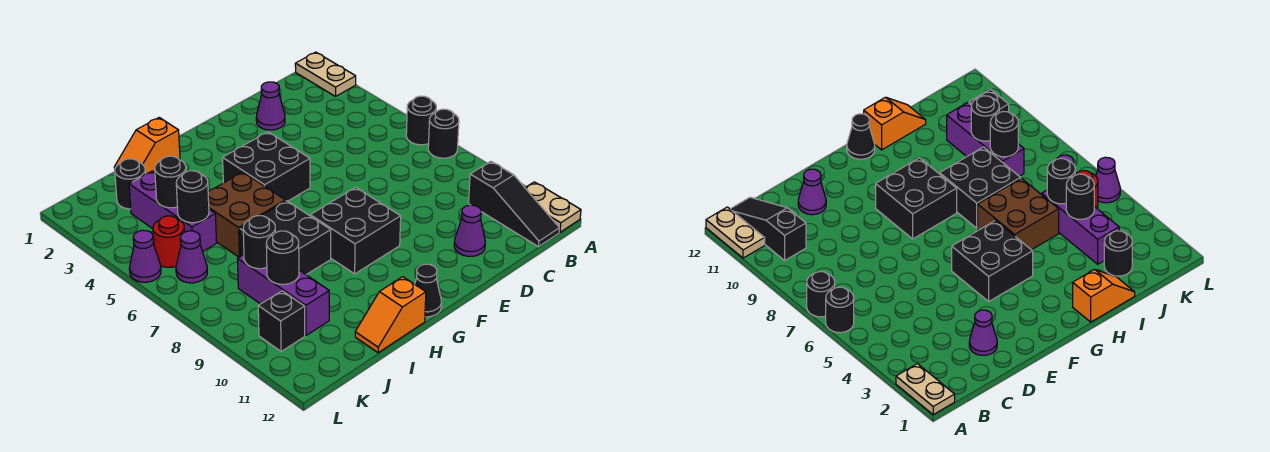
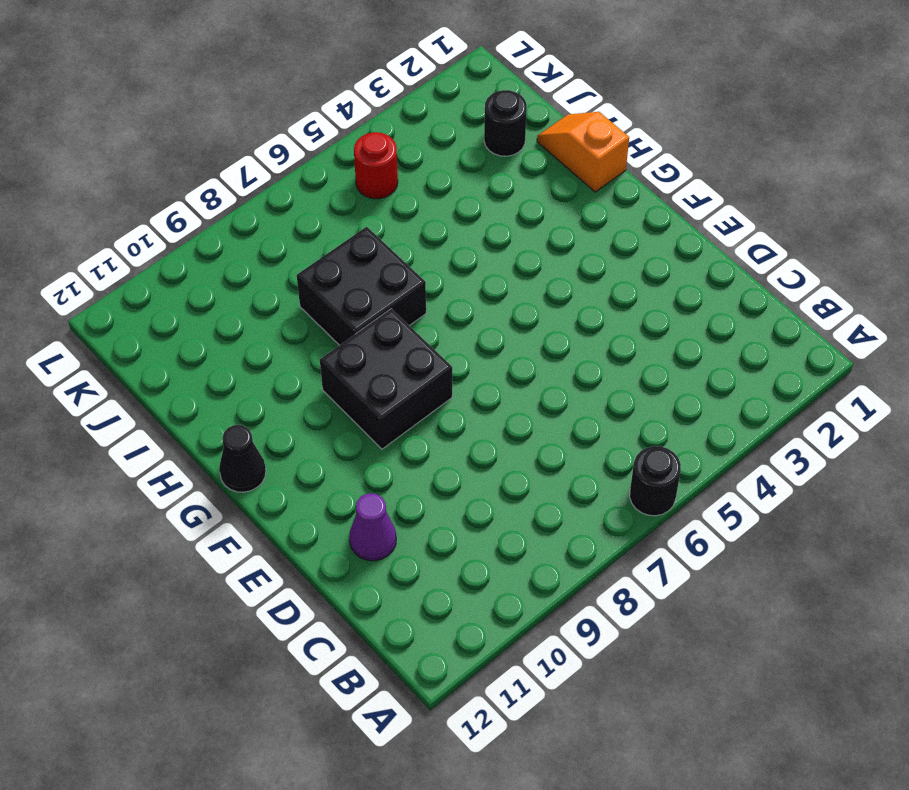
none -> tan plate A1:A2 level 1
none -> black round brick A7 level 1
none -> tan plate A11:A12 level 1

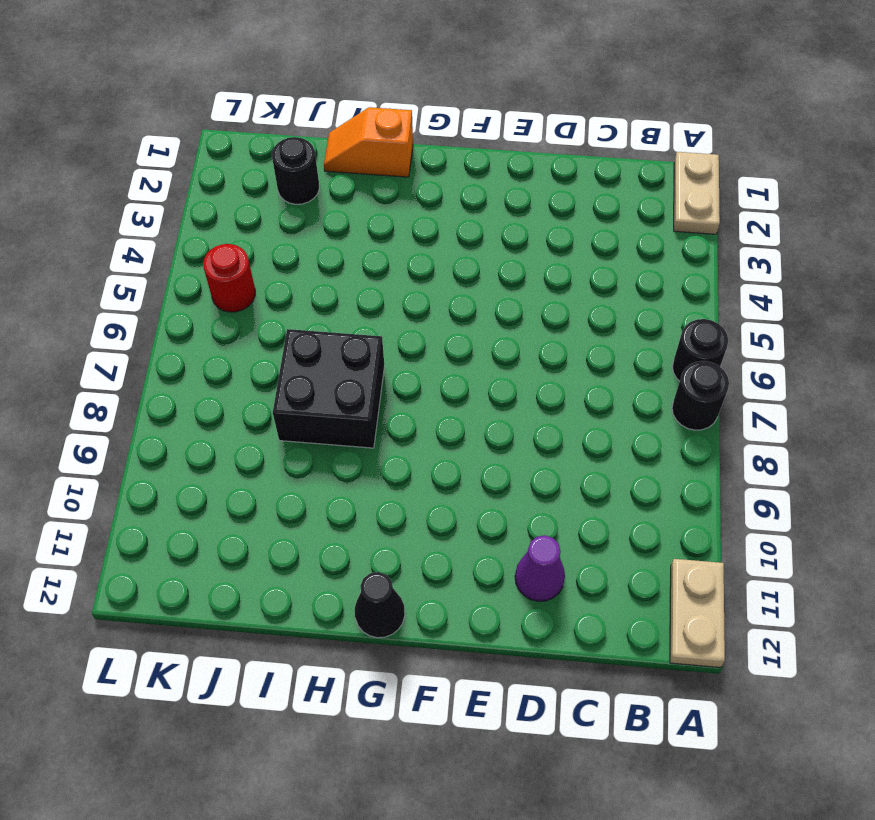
none -> black slope B10:B12 level 1 top 10
none -> purple cone D2 level 1
none -> black brick F4:G5 level 1

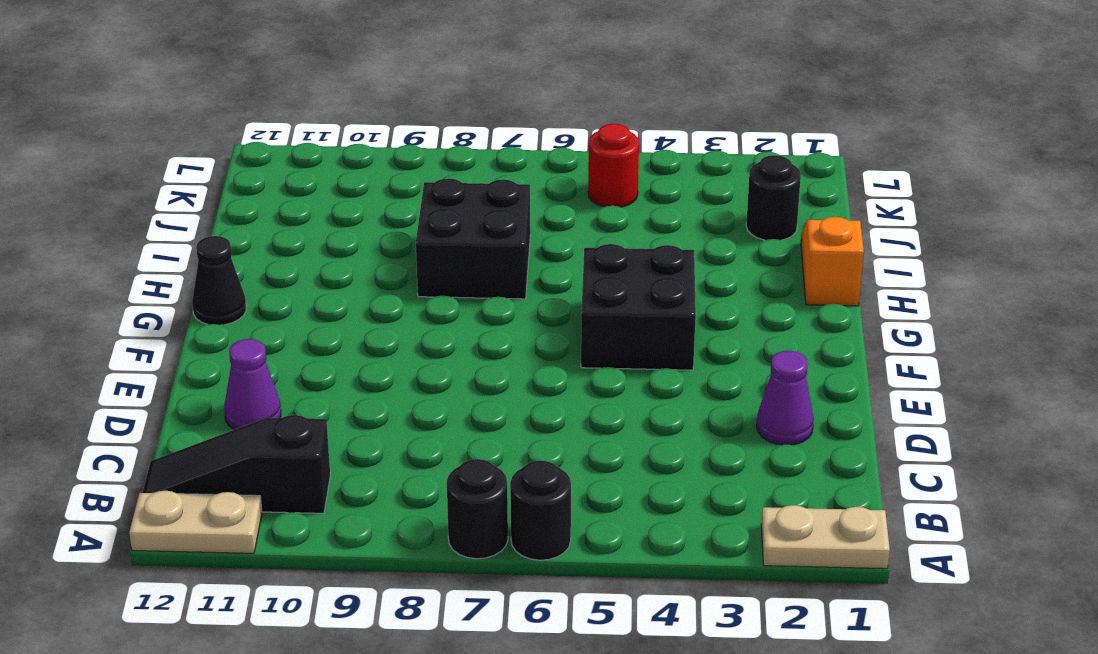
none -> black brick F8:G9 level 1
none -> brown brick H5:I6 level 1
none -> orange slope H12:I12 level 1 top H

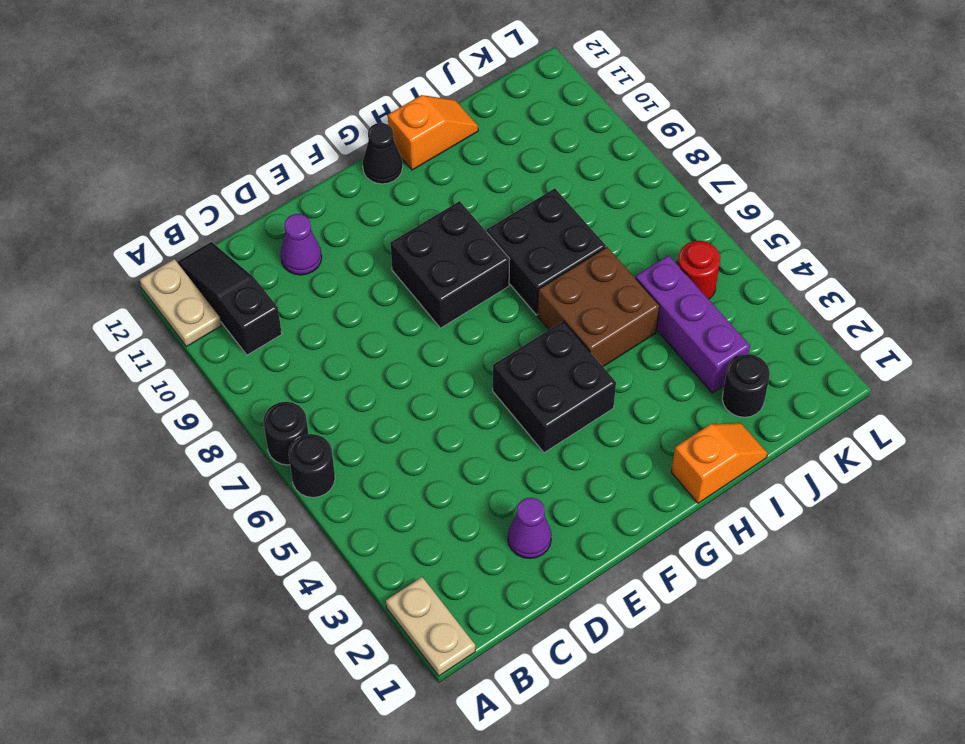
none -> purple brick J8:J10 level 1
none -> purple cone K6 level 1
none -> black brick K10 level 1

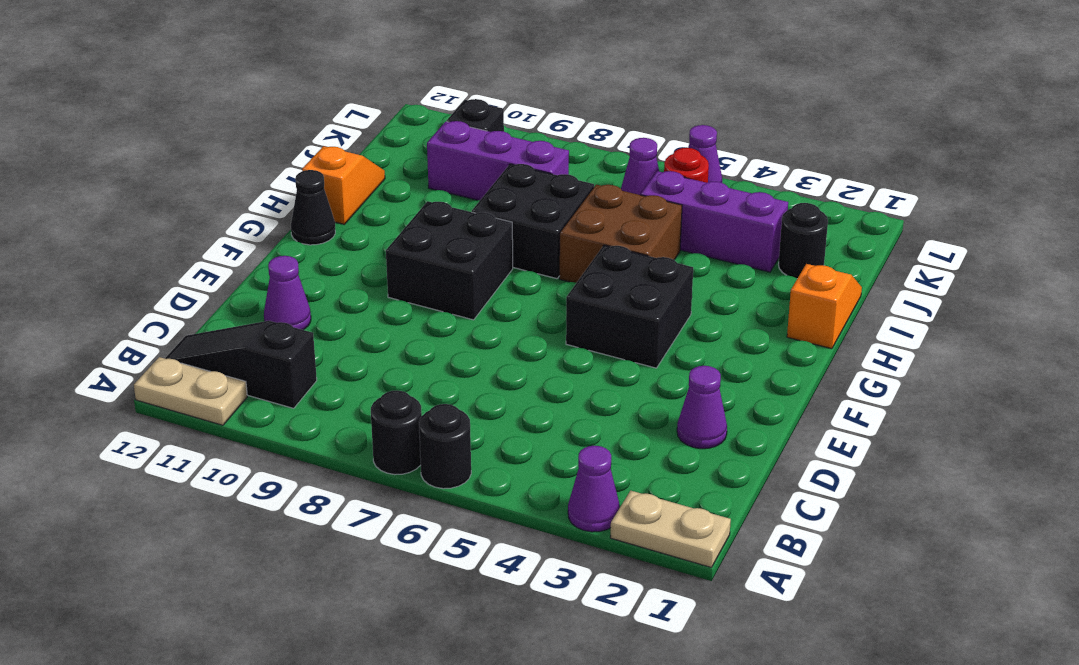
purple cone A3 level 1 -> none
none -> black round brick J4 level 2
none -> black round brick J5 level 2
none -> black round brick J8 level 2

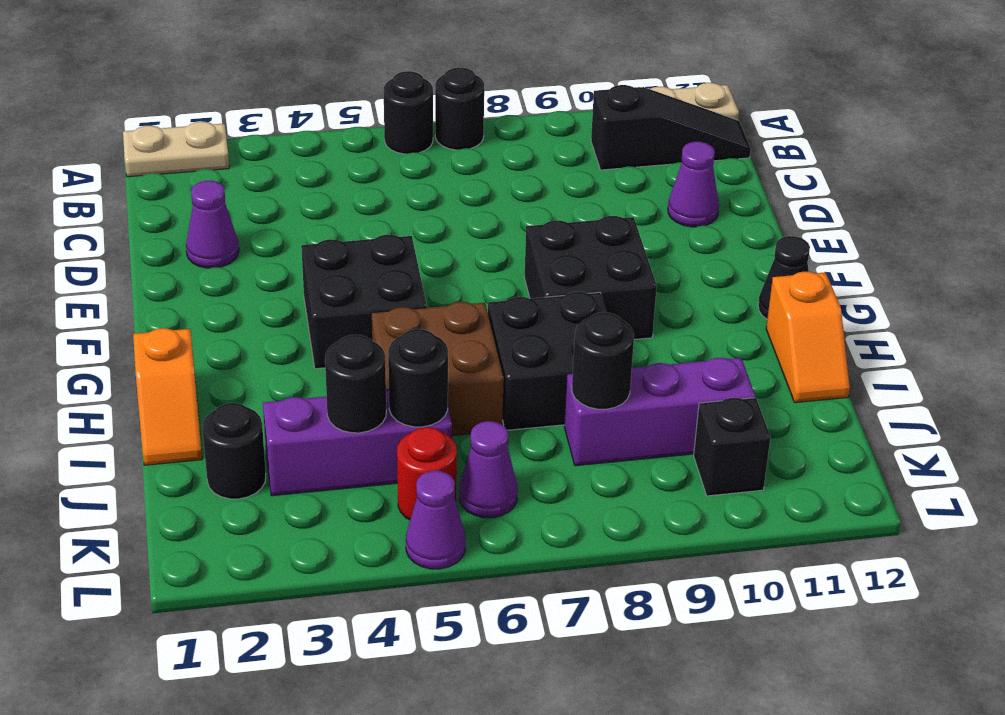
none -> black round brick J9 level 2

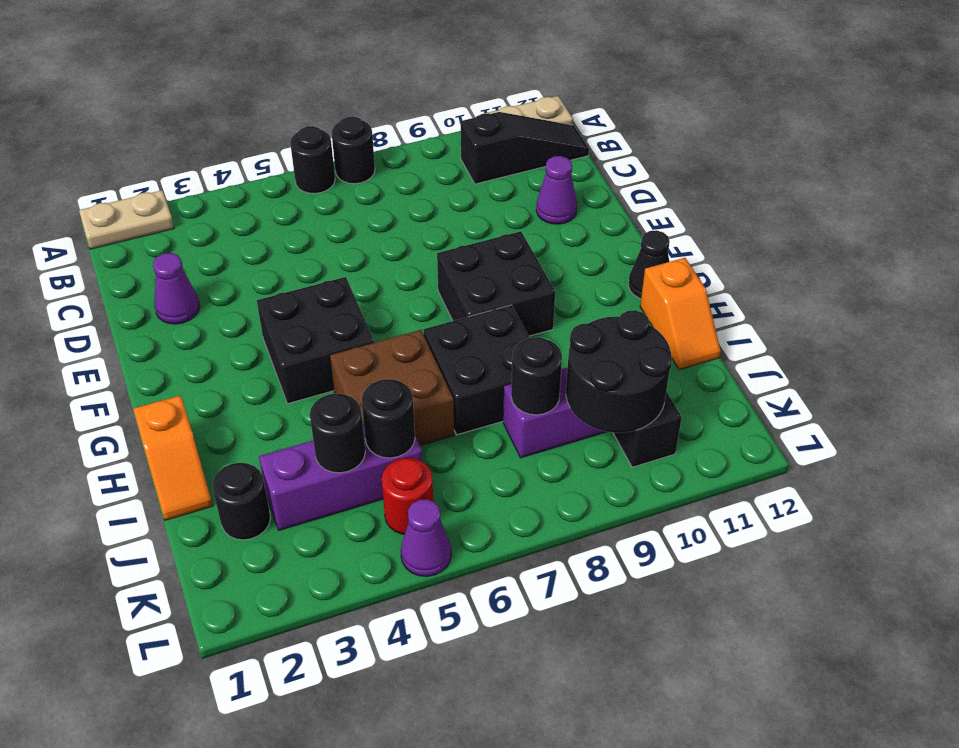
black round brick J9:K10 level 2 -> black round brick J9 level 2
none -> purple cone K6 level 1

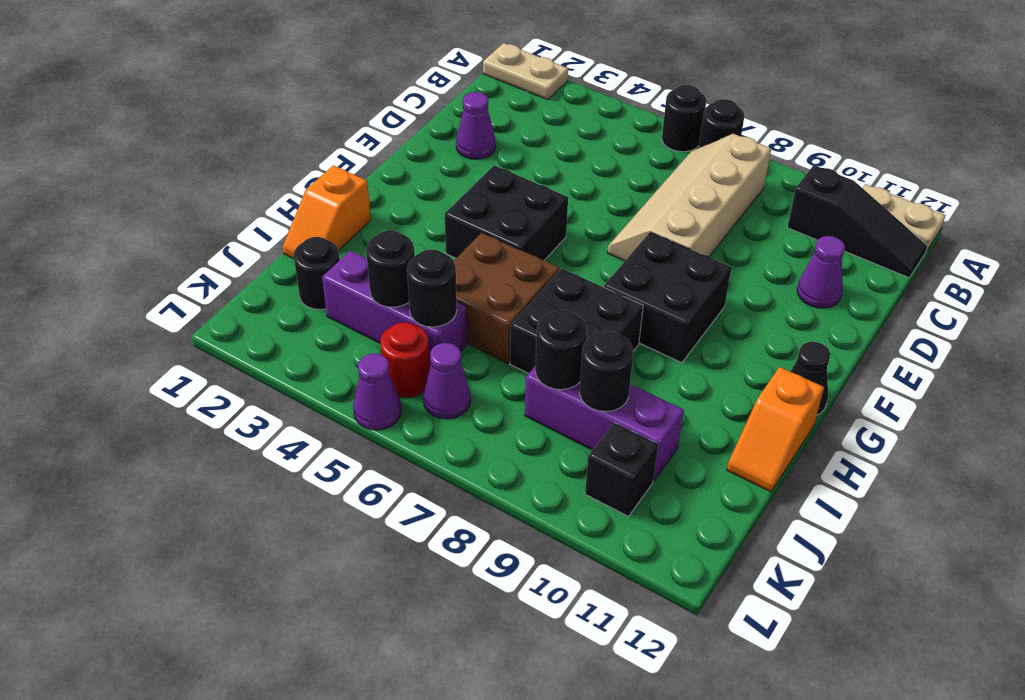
tan slope B7:E8 level 1 top 8 -> none

